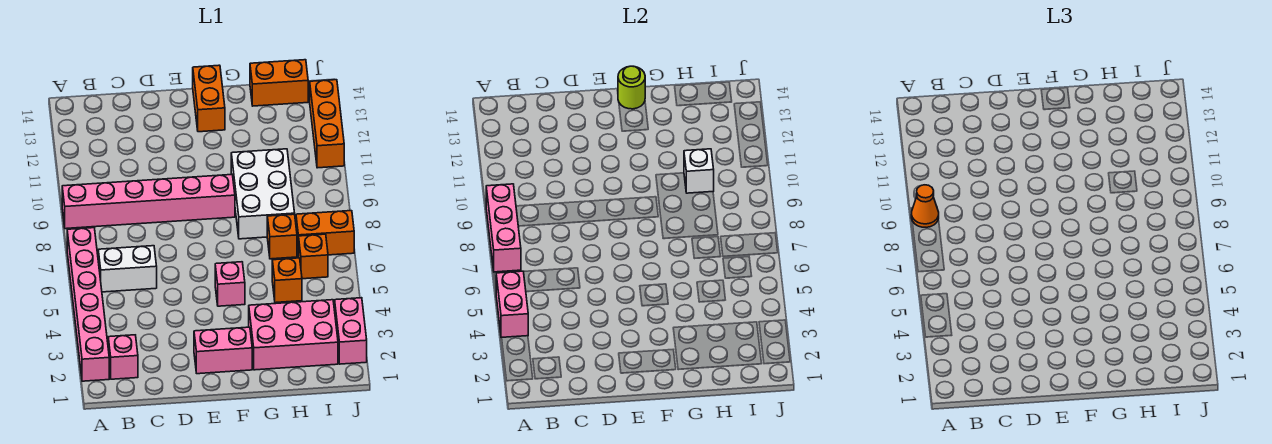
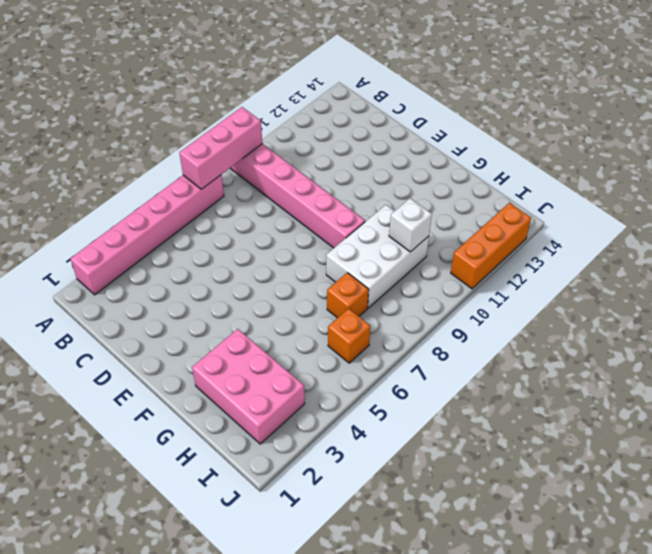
none -> pink brick B2 level 1
none -> white brick B6:C6 level 1
none -> pink brick E2:F2 level 1

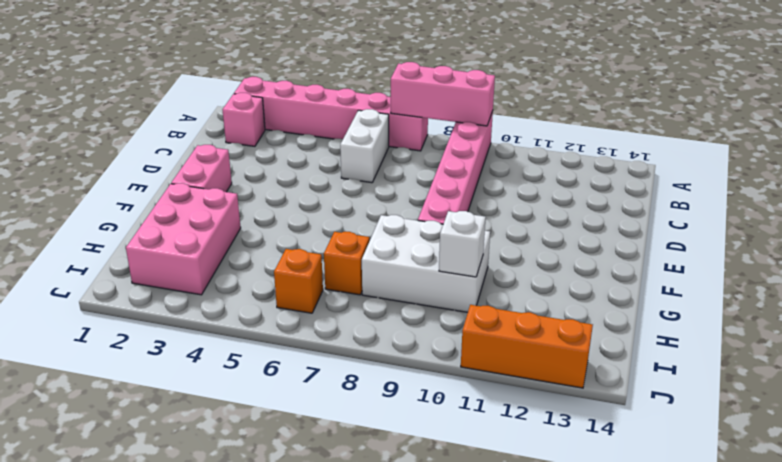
none -> pink brick F5 level 1
none -> orange brick F13:F14 level 1
none -> orange brick H5 level 1

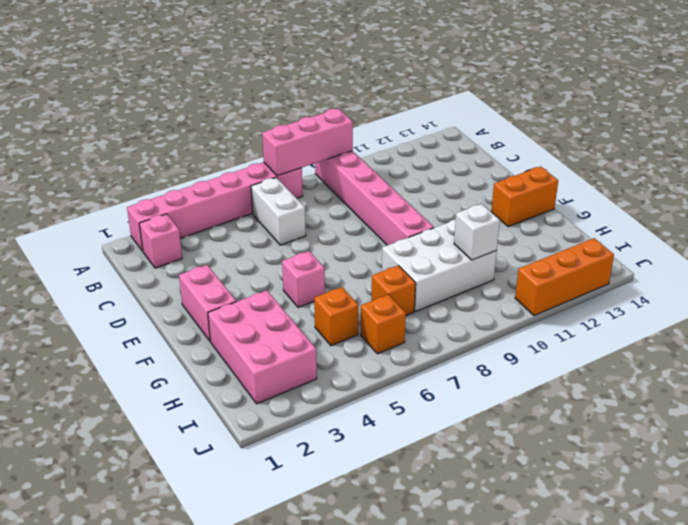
none -> orange brick H14:I14 level 1
none -> orange brick I7:J7 level 1
none -> pink brick J2:J3 level 1

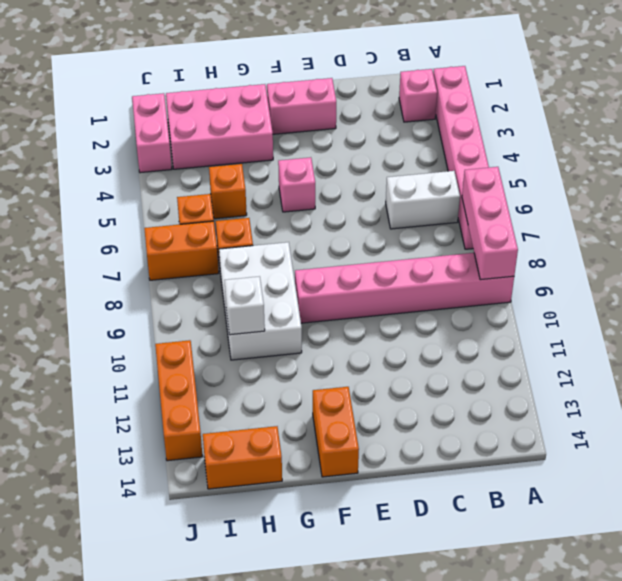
none -> pink brick A4:A5 level 2
none -> lime round brick F14 level 2
none -> orange cone A9 level 3

